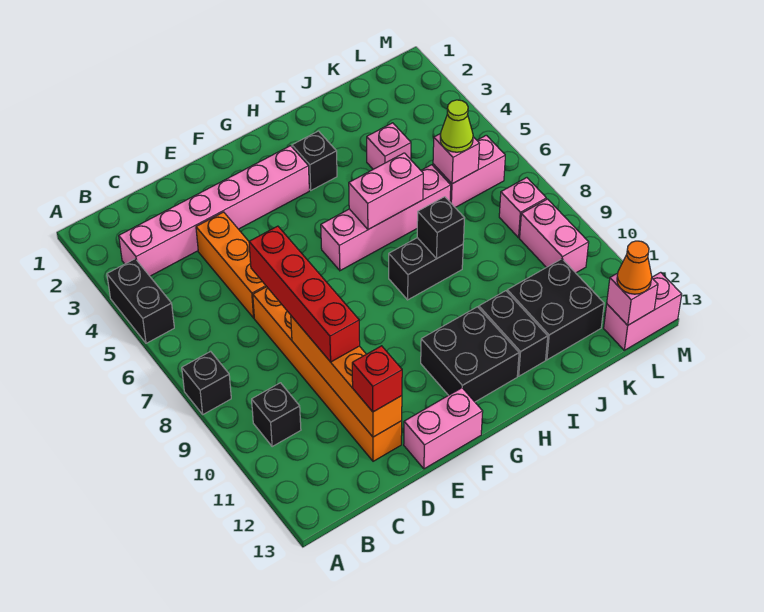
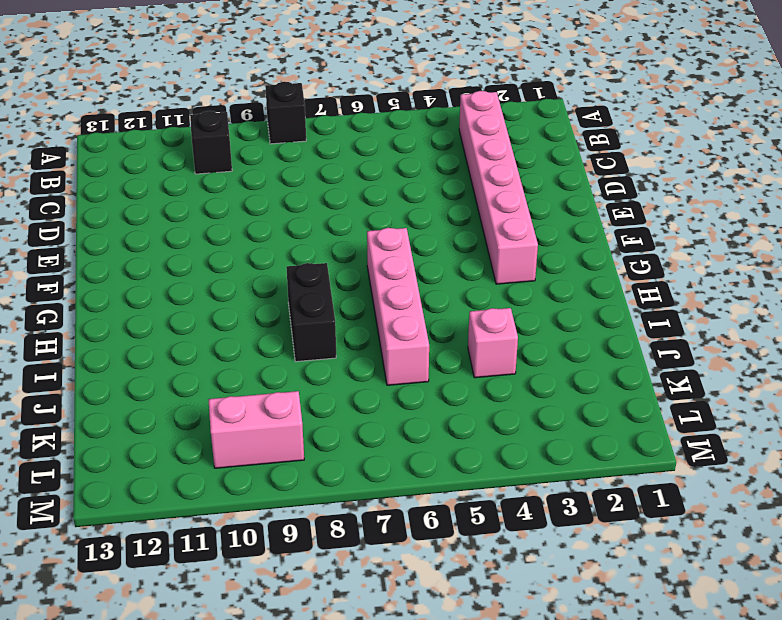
none -> black brick A4:A5 level 1
none -> orange brick D4:D6 level 1
none -> orange brick D7:D12 level 1

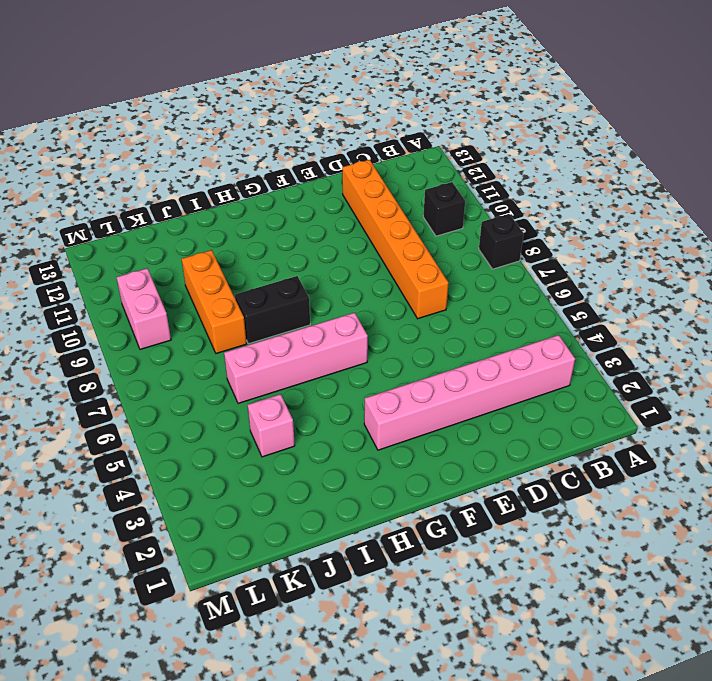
orange brick J8:J10 level 1 -> orange brick D4:D6 level 1
none -> black brick A4:A5 level 1
none -> pink brick E13:F13 level 1
none -> black brick G11:H12 level 1

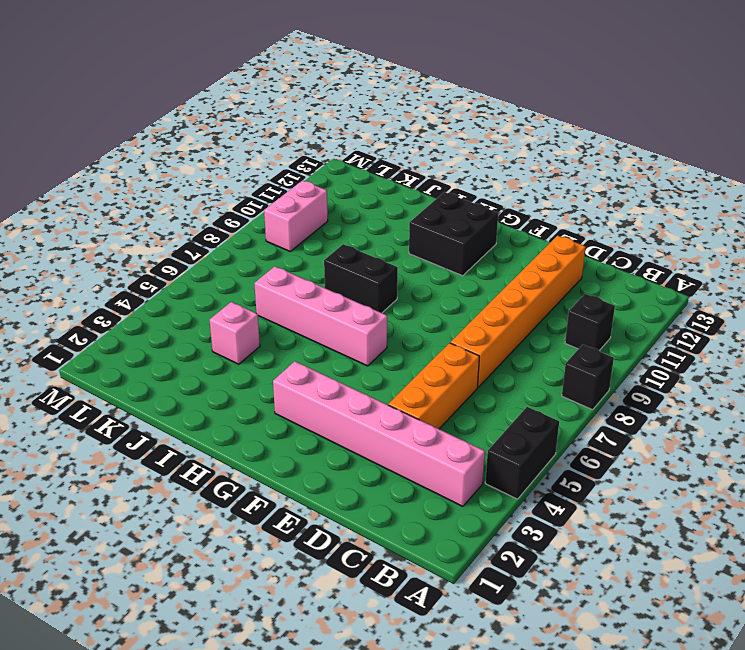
none -> pink brick E13:F13 level 1
none -> black brick H3 level 1
none -> black brick I11:I12 level 1

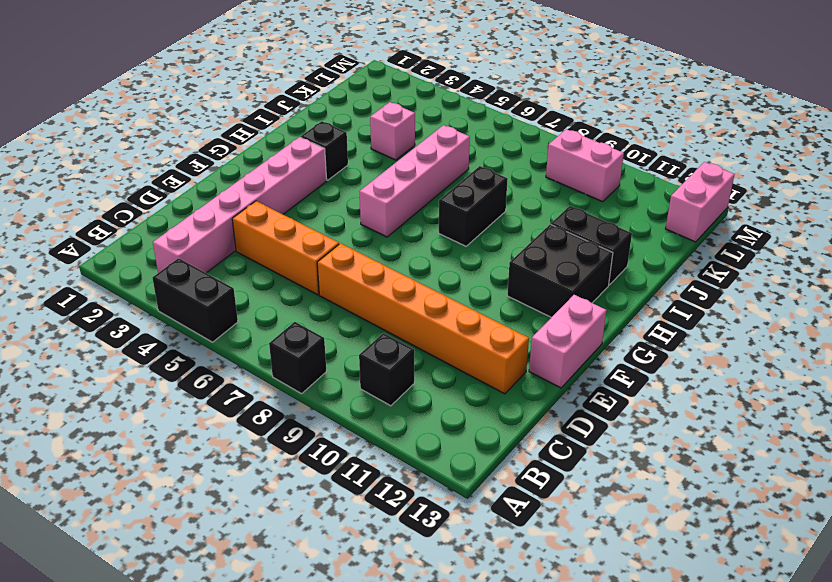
none -> black brick J11:K12 level 1
none -> pink brick K6:L6 level 1
none -> pink brick L8 level 1

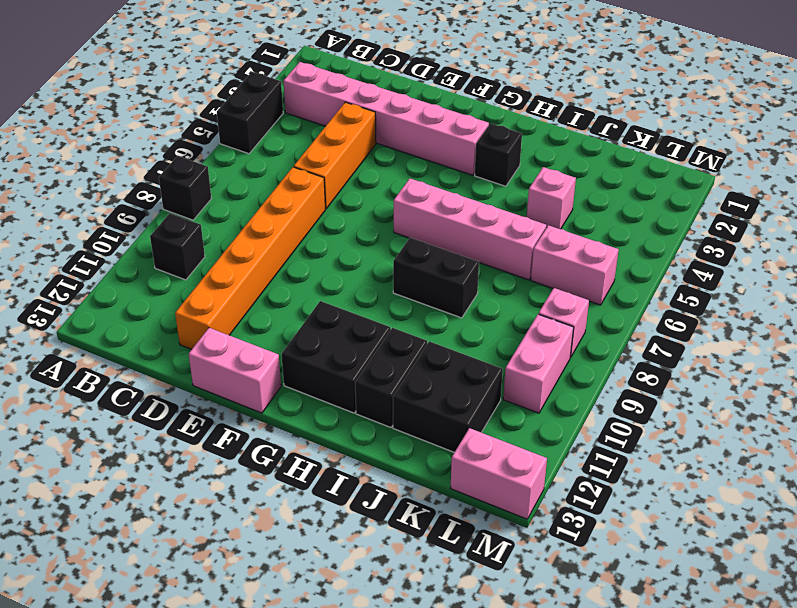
none -> orange brick D9:D12 level 2
none -> pink brick H6:I6 level 2
none -> black brick I8 level 2

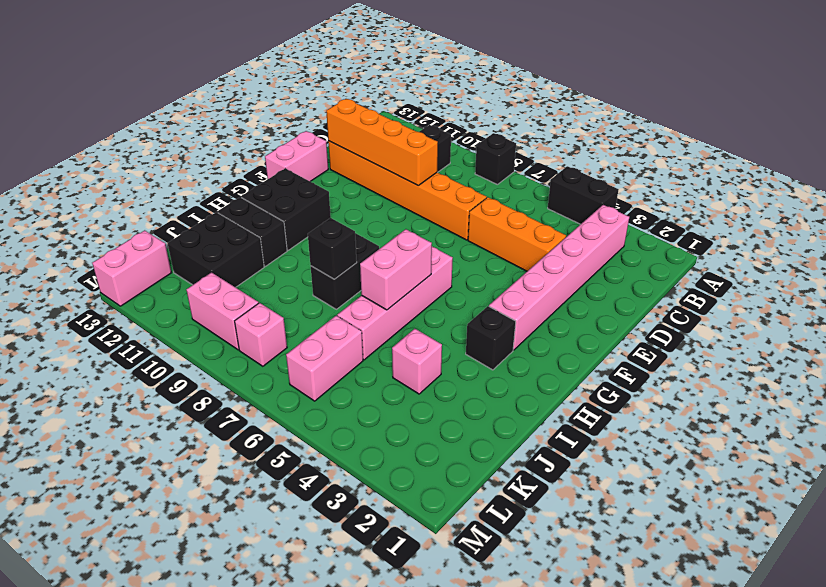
none -> pink brick K6 level 2
none -> pink brick L13 level 2
none -> red brick D7:D10 level 3

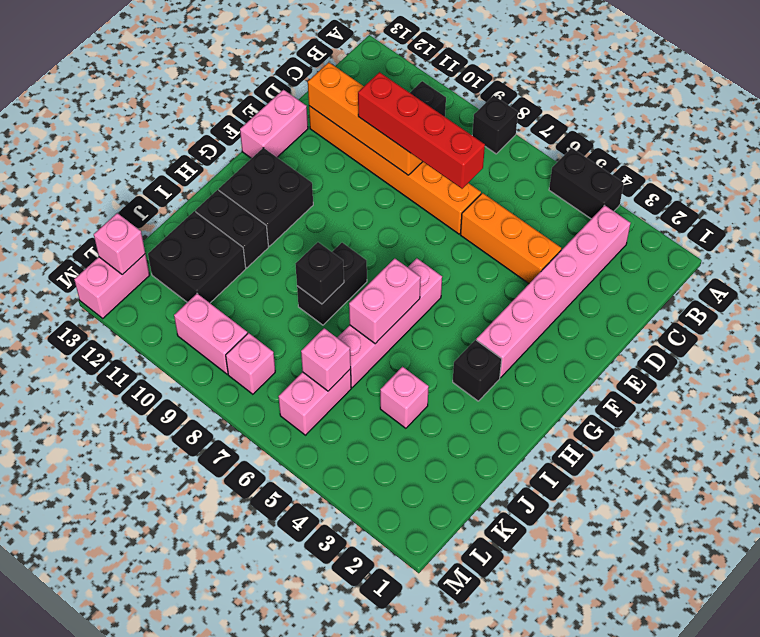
none -> red brick D12 level 3
none -> lime cone K6 level 3
none -> orange cone L13 level 3

